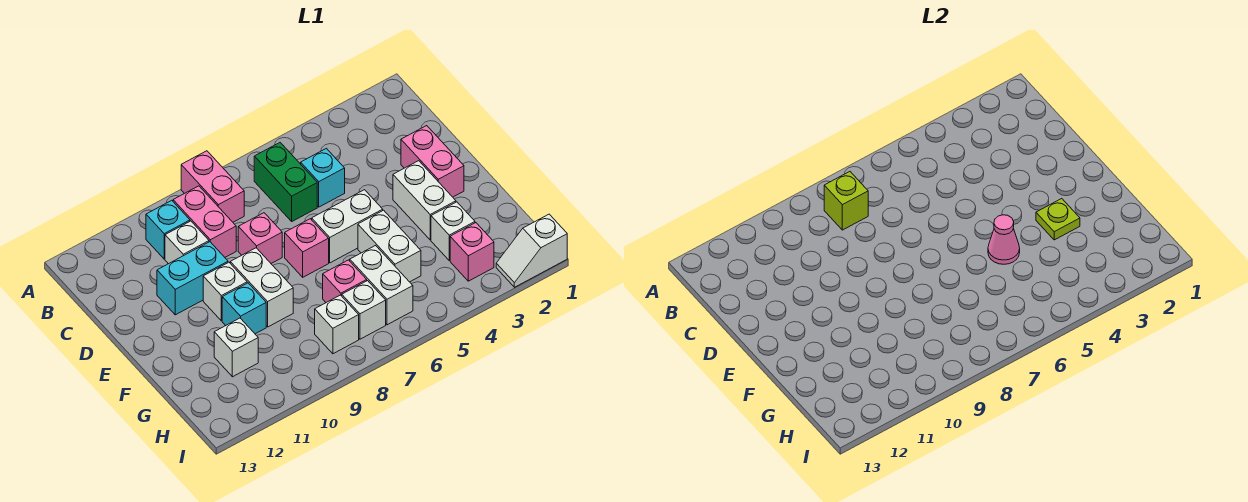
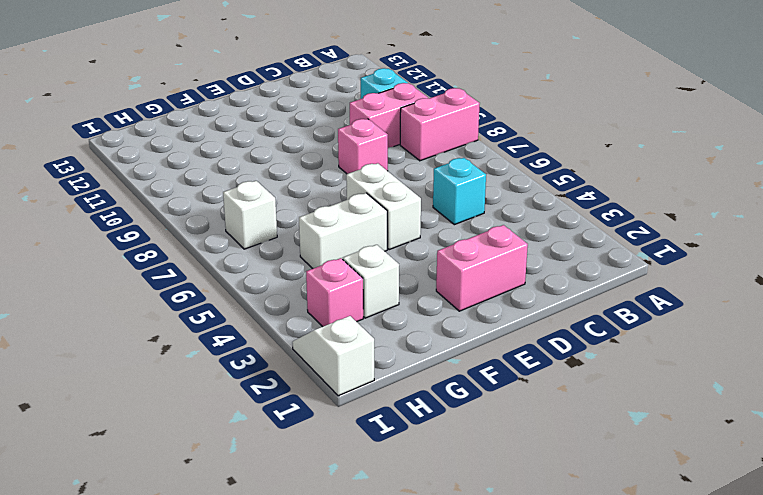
none -> green brick B6:C6 level 1
none -> white brick C10 level 1
none -> cyan brick D10:D11 level 1

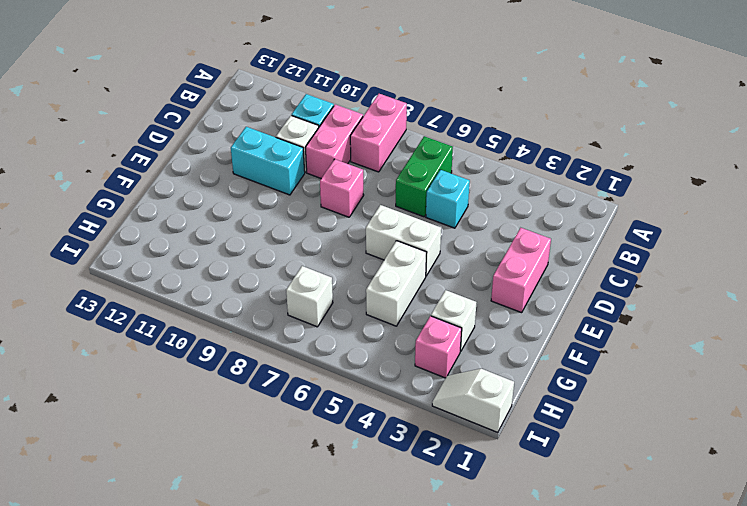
none -> white brick E3:F3 level 1
none -> pink brick E7 level 1
none -> white brick E9:F9 level 1

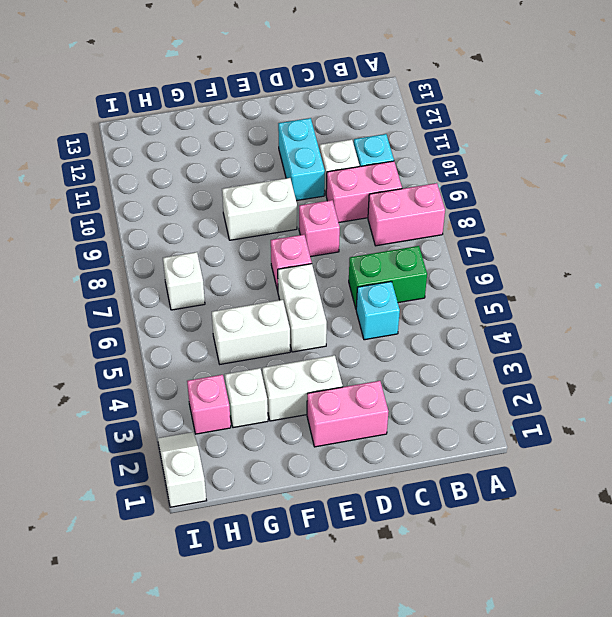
none -> white brick E10 level 1
none -> cyan brick F10 level 1
none -> white brick G6:H6 level 1

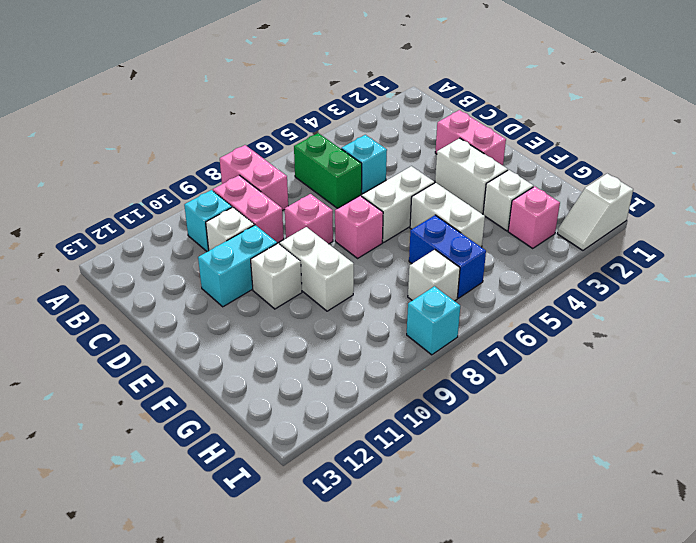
blue brick G6:H6 level 1 -> white brick G6:H6 level 1
cyan brick I8 level 1 -> cyan brick F10 level 1
none -> pink brick G7 level 1
none -> white brick G11 level 1
none -> white brick H8 level 1

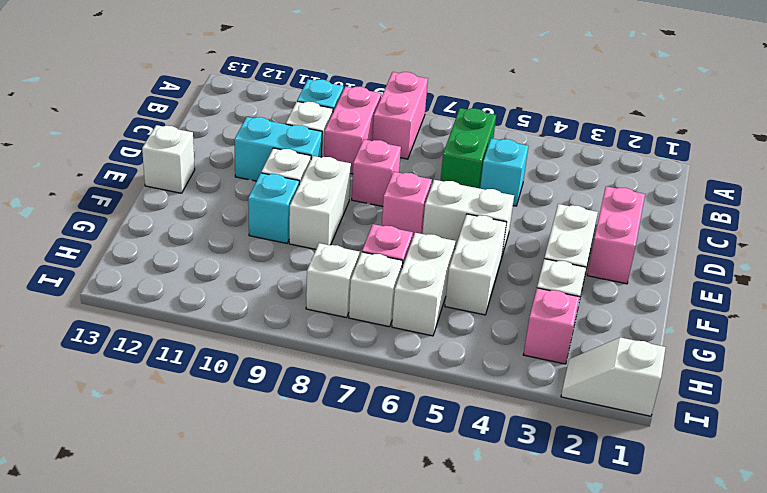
white brick E13 level 1 -> white brick G11 level 1
none -> lime brick B8 level 2
none -> lime plate F3 level 2
none -> pink cone F5 level 2

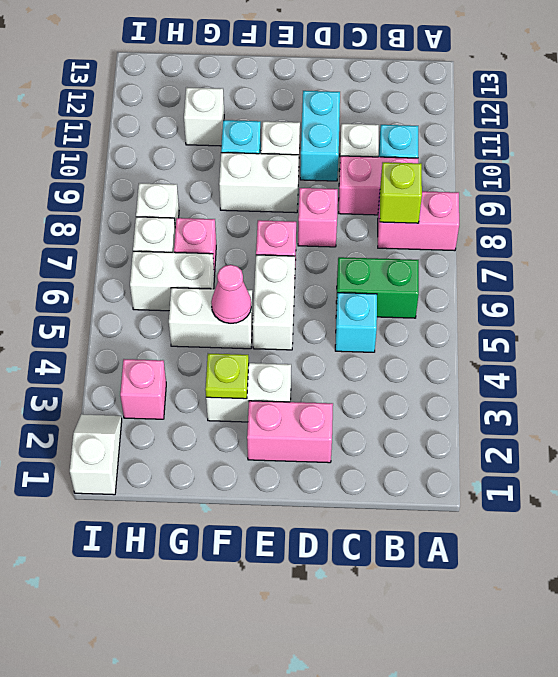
none -> white brick G3 level 1

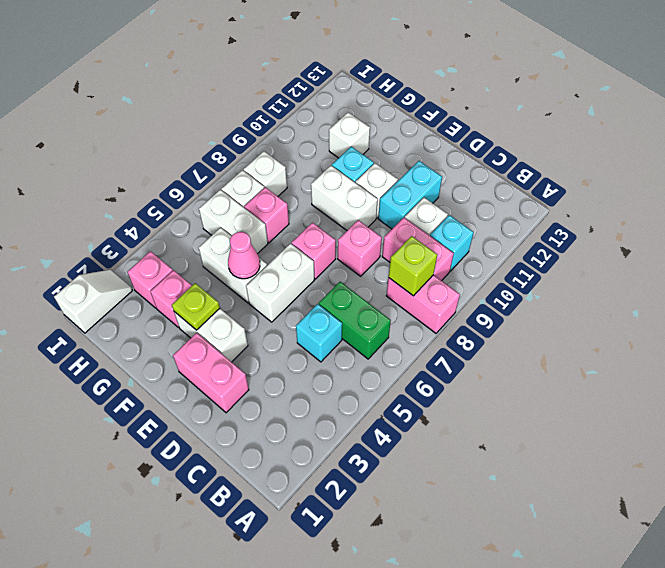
pink brick G3 level 1 -> white brick G3 level 1

